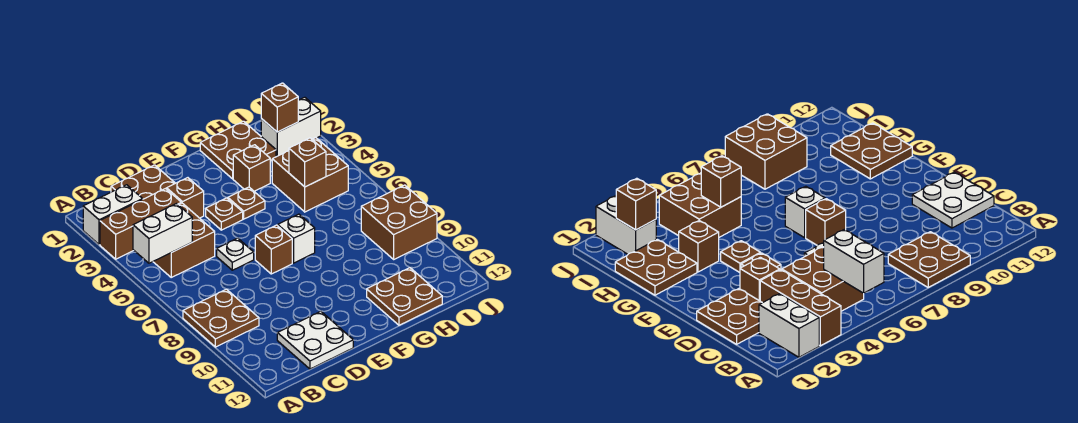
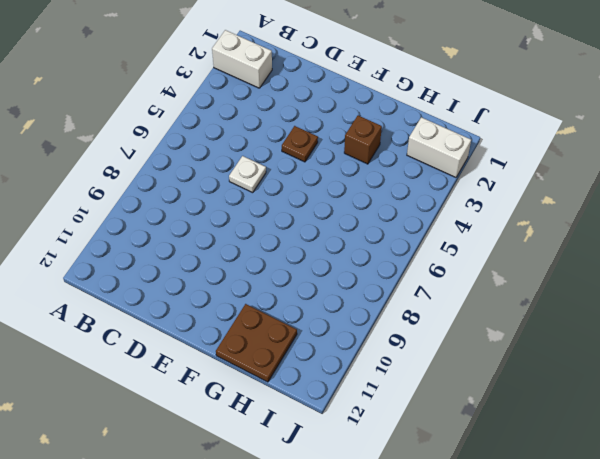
none -> brown brick A3:C3 level 1
none -> brown plate A8:B9 level 1
none -> brown brick B4:C5 level 1

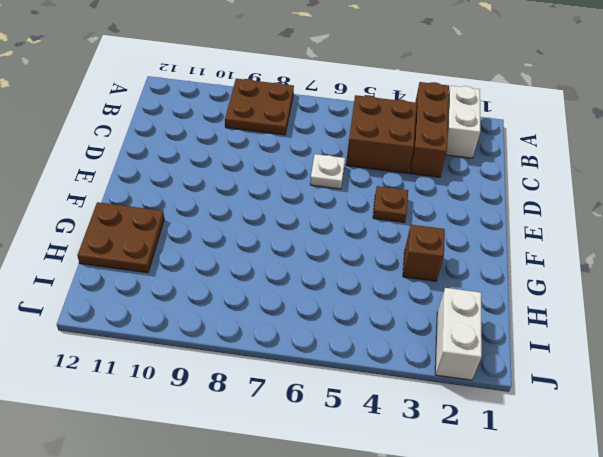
none -> brown plate C1:D2 level 1
none -> white plate C11:D12 level 1
none -> brown brick D3 level 1

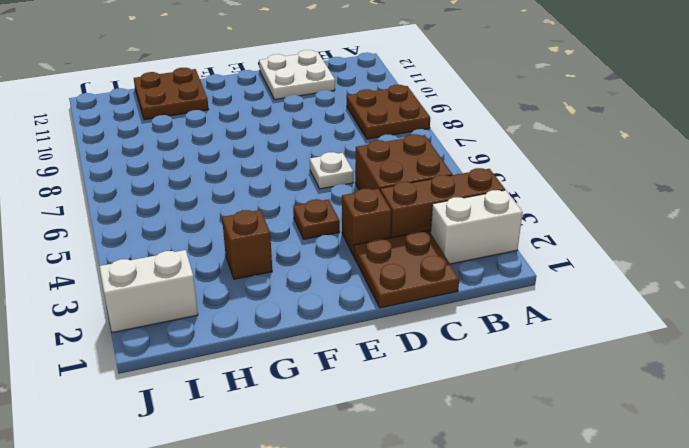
none -> brown brick E7 level 1
none -> brown plate F4 level 1
none -> white brick F7 level 1

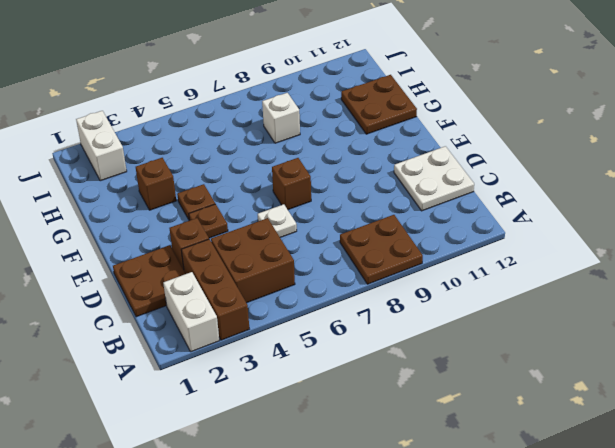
white brick H8 level 1 -> white brick F7 level 1
none -> brown plate G1:H2 level 1
none -> brown brick H4:I5 level 1
none -> brown brick I8:J9 level 1

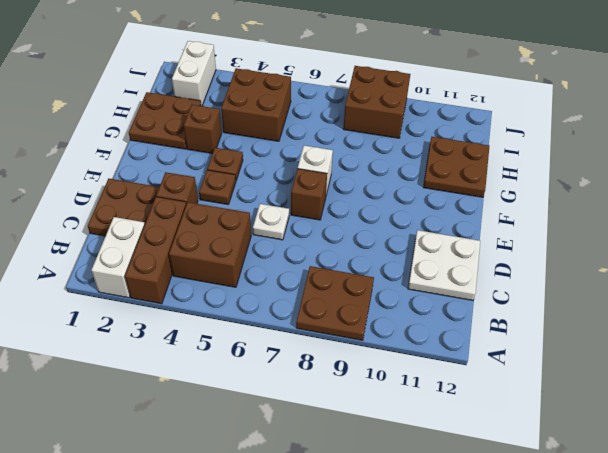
none -> white brick A5:B5 level 2
none -> brown brick H5 level 2
none -> brown brick I2 level 2

